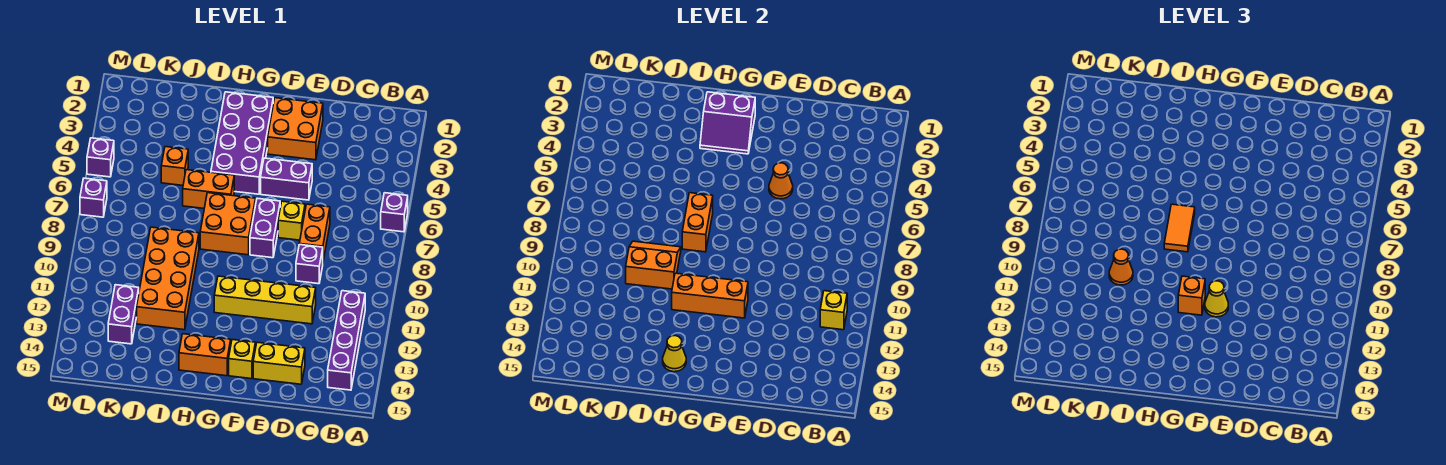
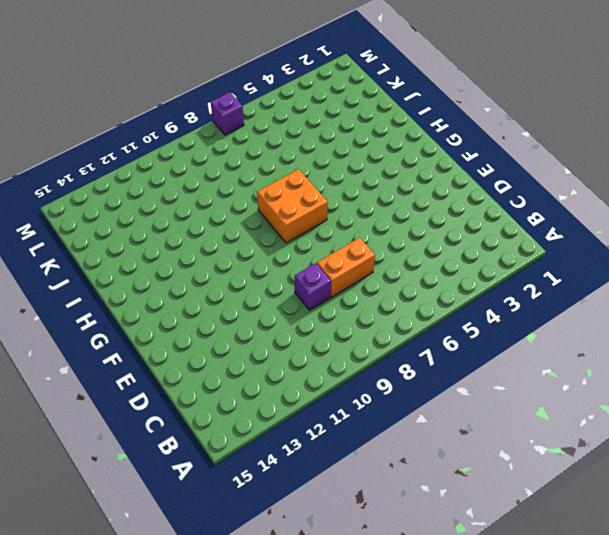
none -> purple brick A6 level 1
none -> purple brick B11:B14 level 1
none -> yellow brick D11:G11 level 1
none -> yellow brick D14:E14 level 1

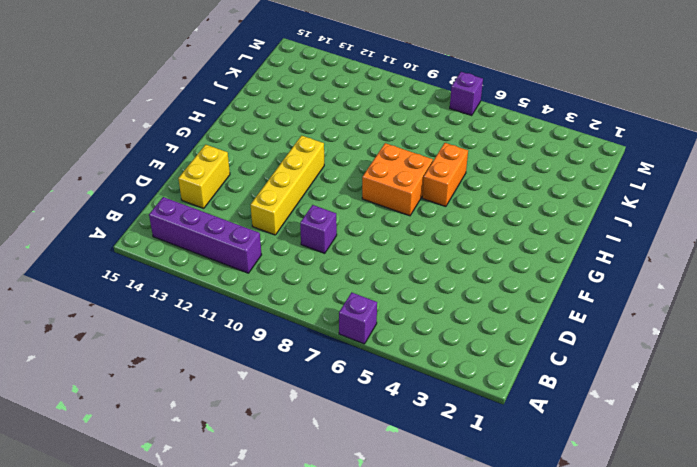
none -> orange brick D7:D8 level 1
none -> orange brick E2:F3 level 1
none -> purple brick E5:F5 level 1
none -> yellow brick E7 level 1

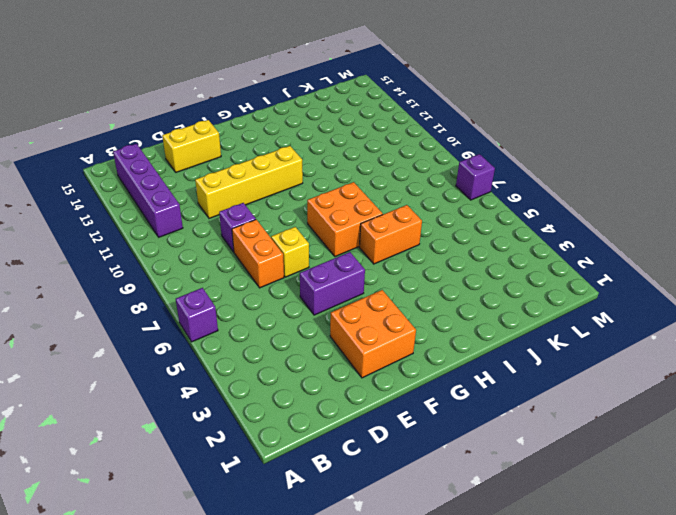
none -> purple brick F7:F8 level 1
none -> yellow brick F14 level 1
none -> purple brick G2:H5 level 1
none -> orange brick G14:H14 level 1

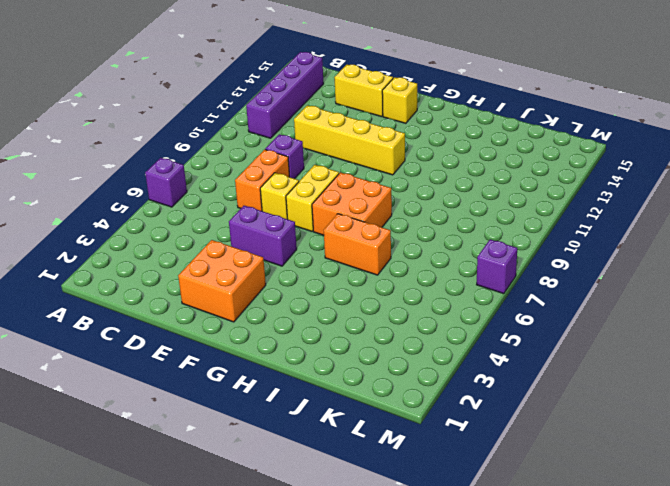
yellow brick F7:F8 level 1 -> purple brick F7:F8 level 1
none -> purple brick G2:H5 level 1
none -> orange brick G14:H14 level 1
none -> orange brick I9:J12 level 1
none -> orange brick J5 level 1

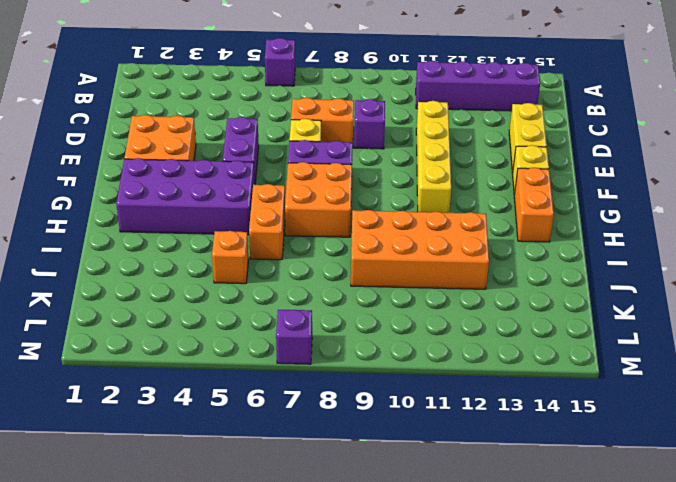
none -> purple brick K12:K13 level 1
none -> purple brick M5 level 1
none -> yellow brick B11 level 2
none -> orange cone E5 level 2

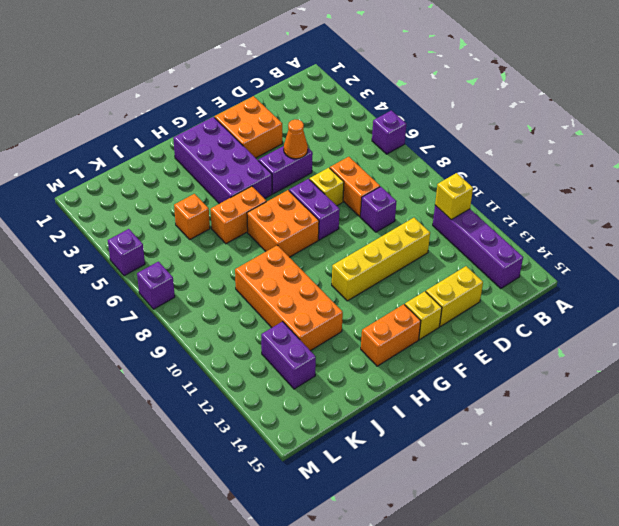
none -> orange brick F11:H11 level 2
none -> purple slope G2:H3 level 2 top 2
none -> orange brick H7:H8 level 2
none -> yellow cone H14 level 2

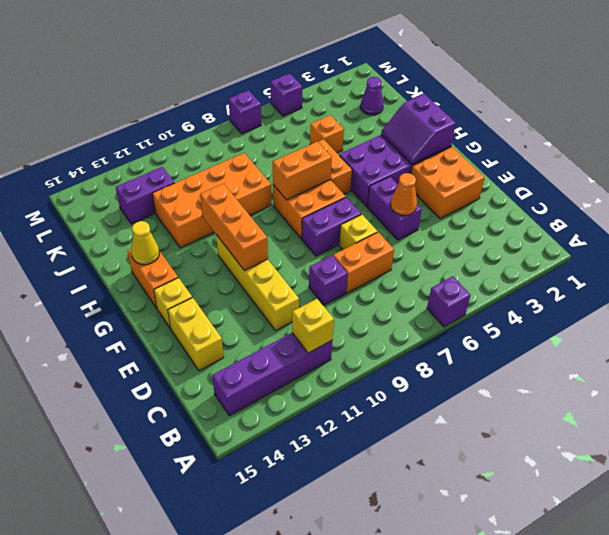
purple cone K2 level 1 -> none
none -> orange slope I9:J10 level 2 top 10
none -> yellow cone F11 level 3
none -> orange brick G11 level 3
none -> orange tile H7:H8 level 3

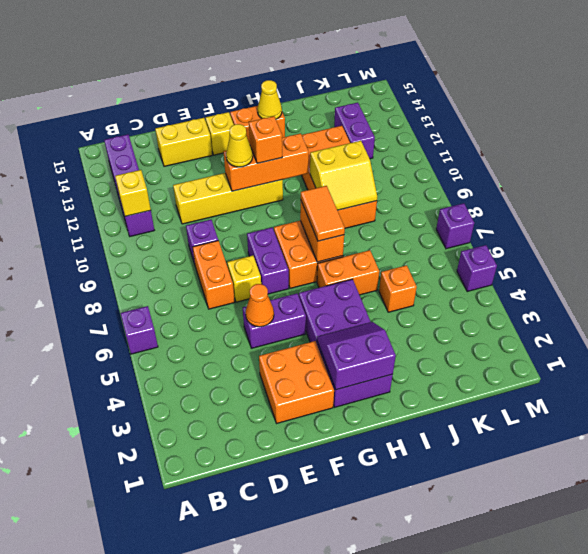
yellow slope I9:J10 level 2 top 10 -> orange slope I9:J10 level 2 top 10
none -> orange cone J10 level 3

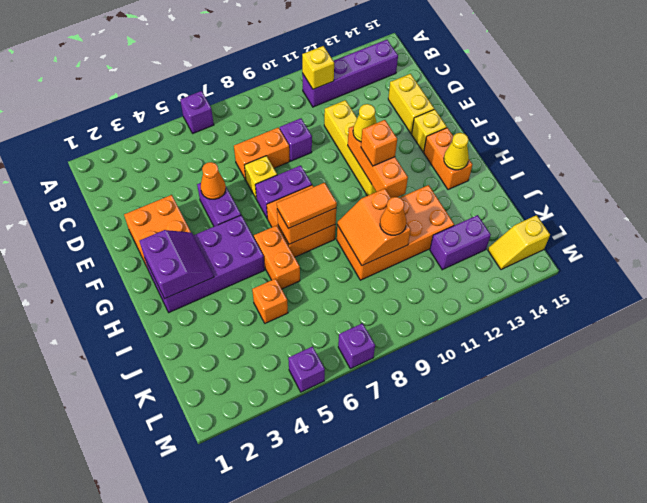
yellow slope L14:L15 level 1 top 15 -> none

